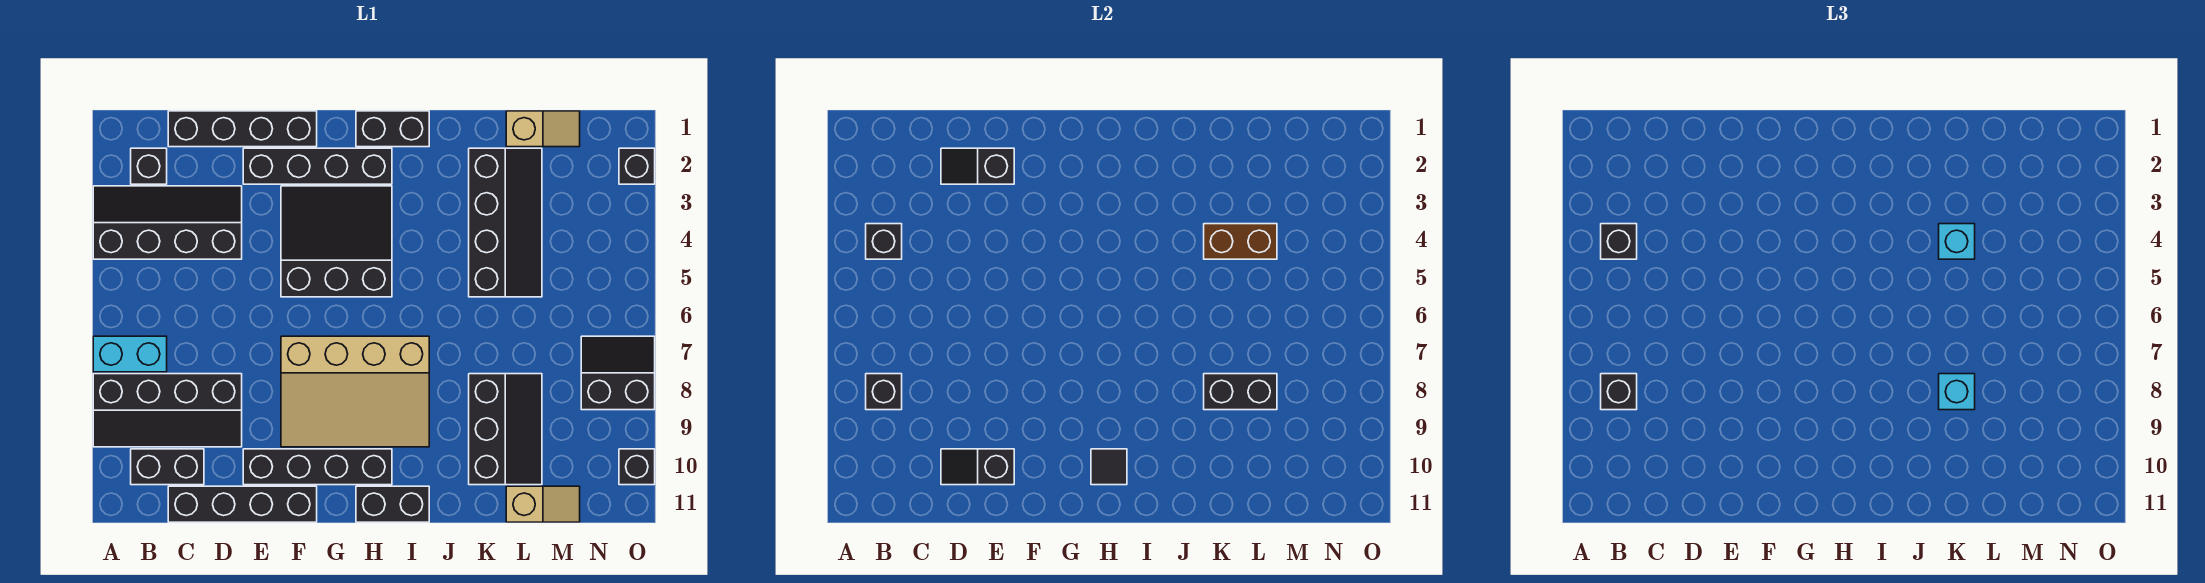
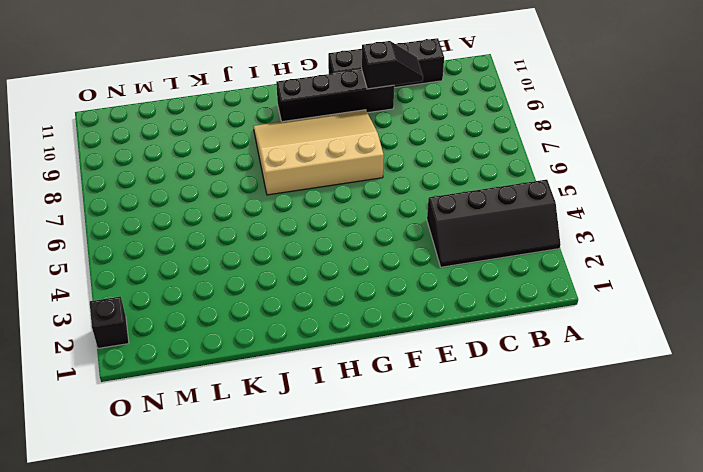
none -> cyan brick A7:B7 level 1
none -> black slope A8:D9 level 1 top 8
none -> black brick B2 level 1
none -> black brick B10:C10 level 1

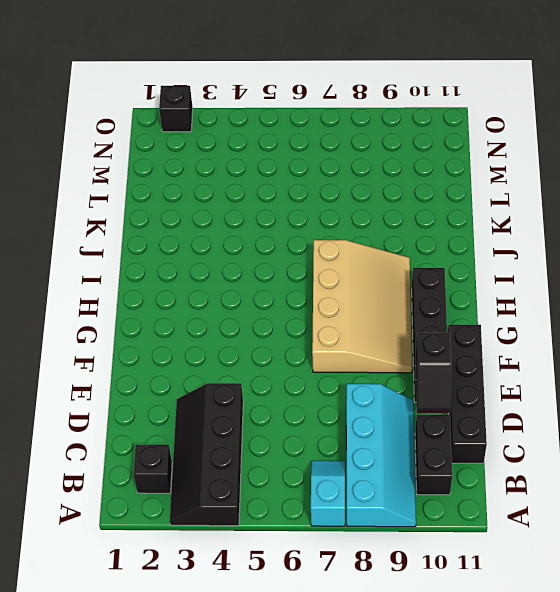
cyan slope A7:B7 level 1 top A -> cyan brick A7:B7 level 1
cyan slope A8:D9 level 1 top 8 -> black slope A8:D9 level 1 top 8
none -> black brick C1:F1 level 1
none -> black brick E2:H2 level 1
none -> black slope F3:H5 level 1 top 5
none -> black brick H1:I1 level 1

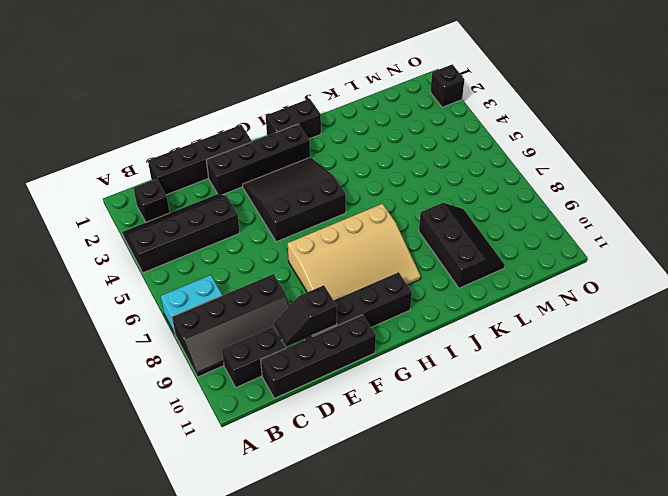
none -> black brick H11:I11 level 1
none -> black slope K2:L5 level 1 top K
none -> tan slope L1:M1 level 1 top L
none -> tan slope L11:M11 level 1 top L

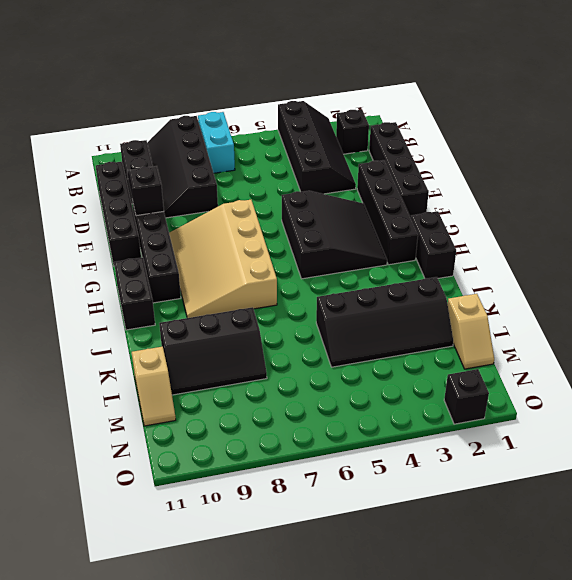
none -> black slope N7:O8 level 1 top 8
none -> black brick O10 level 1
none -> black brick B4 level 2
none -> black brick B8 level 2

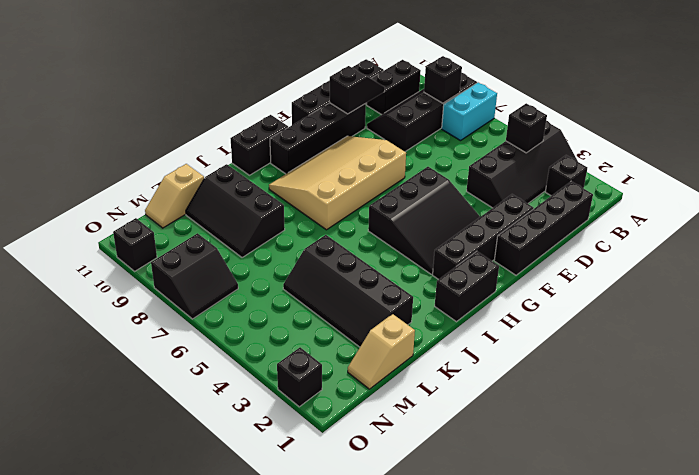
none -> black slope D2:E2 level 2 top E
none -> black tile H10 level 2
none -> brown brick K4:L4 level 2
none -> black brick K8:L8 level 2

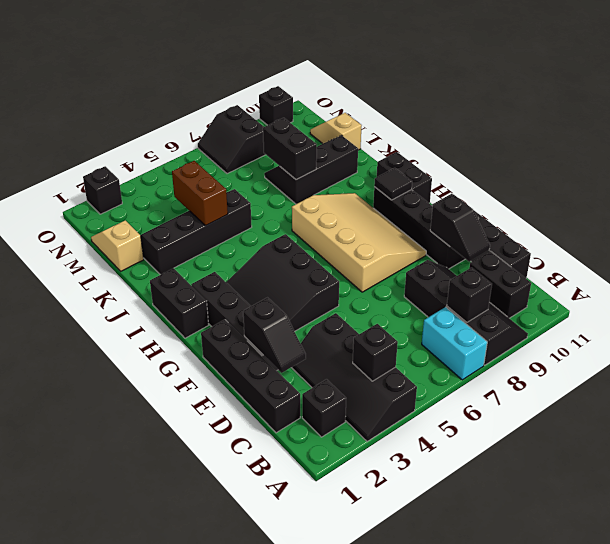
none -> black brick B4 level 3
none -> black brick B8 level 3
none -> cyan brick K4 level 3
none -> cyan brick K8 level 3

